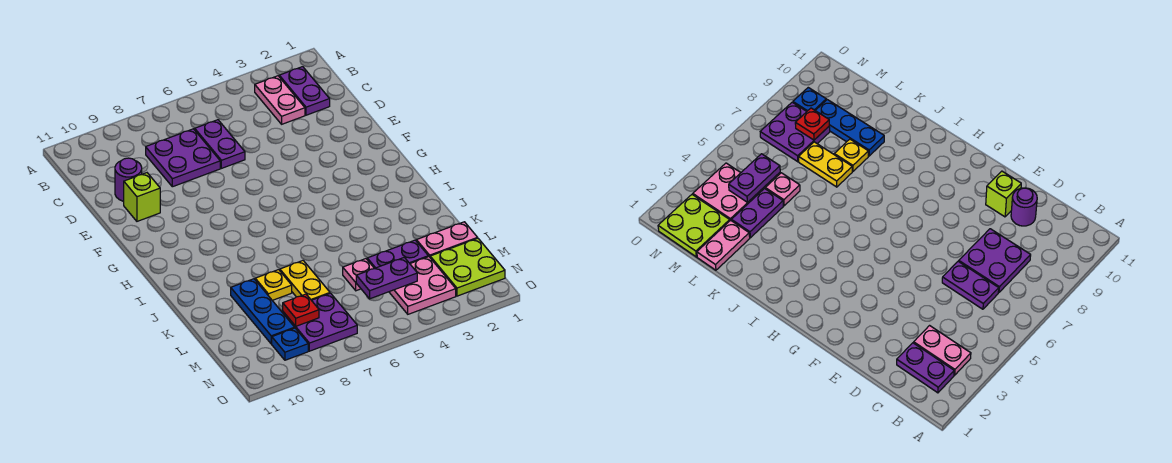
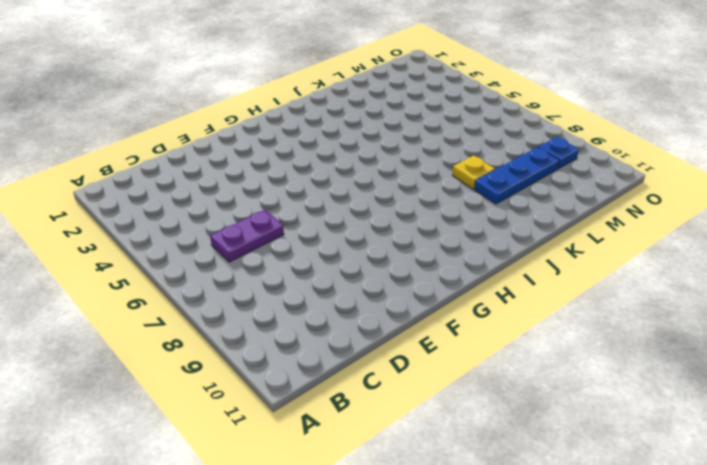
none -> purple plate B2:C2 level 1
none -> pink plate B3:C3 level 1
none -> purple plate C7:D8 level 1

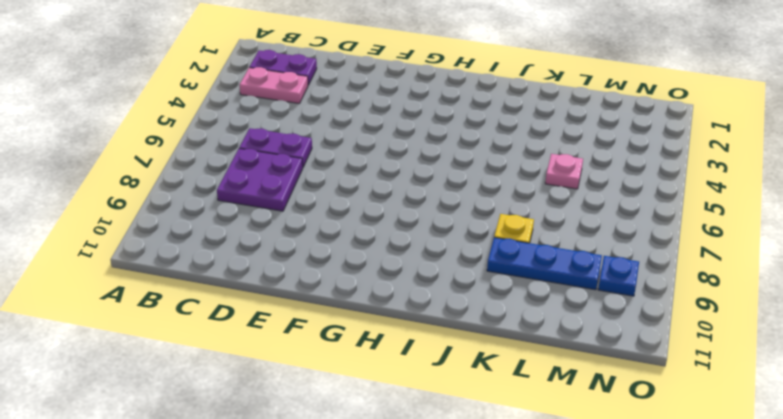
none -> purple round brick D10 level 1
none -> lime brick E10 level 1
none -> yellow plate K7:L7 level 1

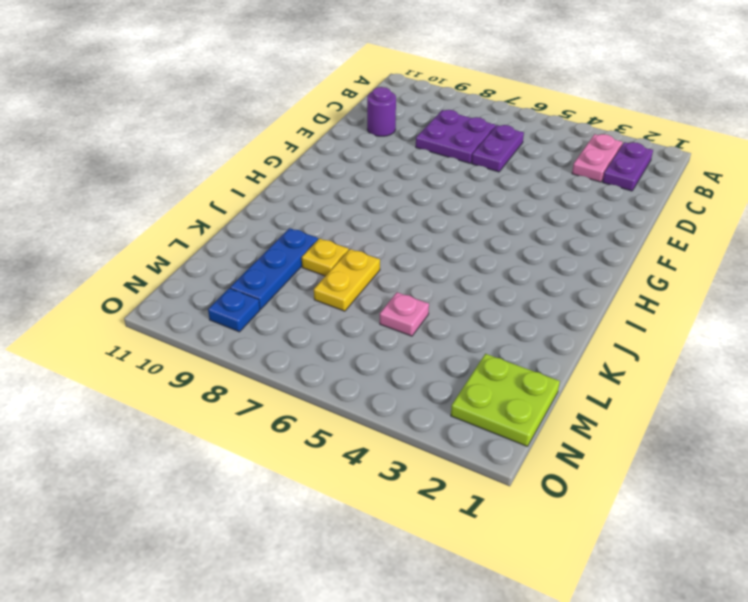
none -> lime brick E10 level 1
none -> pink plate L1:L2 level 1
none -> purple plate L3:L4 level 1

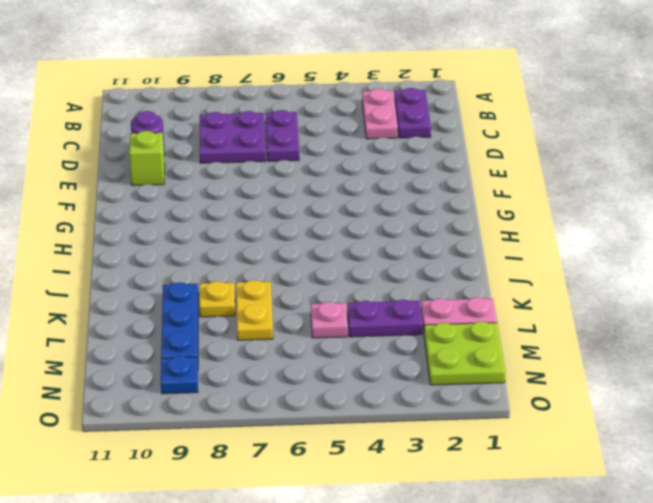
none -> pink plate M3:N4 level 1
none -> purple plate M7:N8 level 1
none -> purple plate M4:M5 level 2

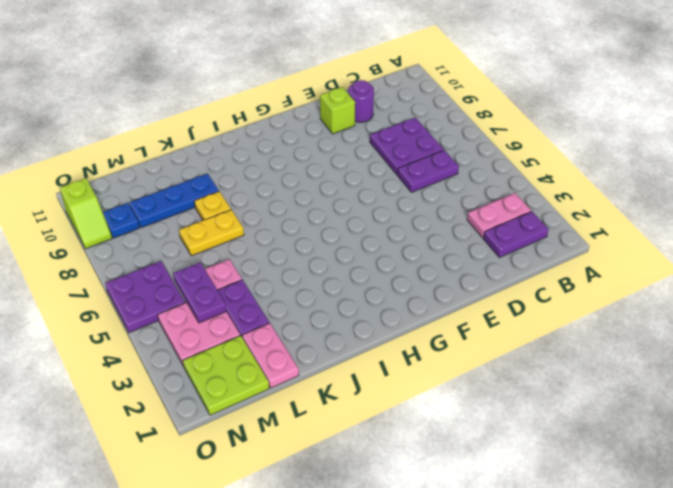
purple plate N5:O6 level 1 -> purple plate M7:N8 level 1
lime slope O9:O10 level 1 top 10 -> none
none -> red plate M8 level 2

